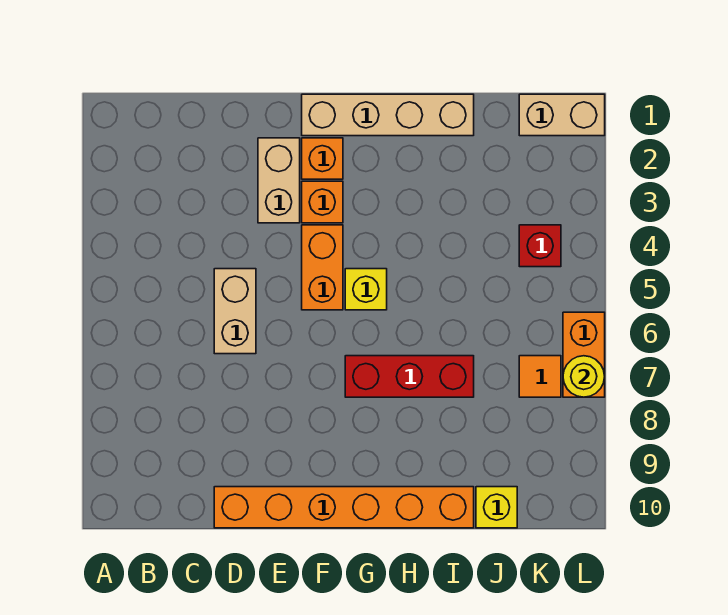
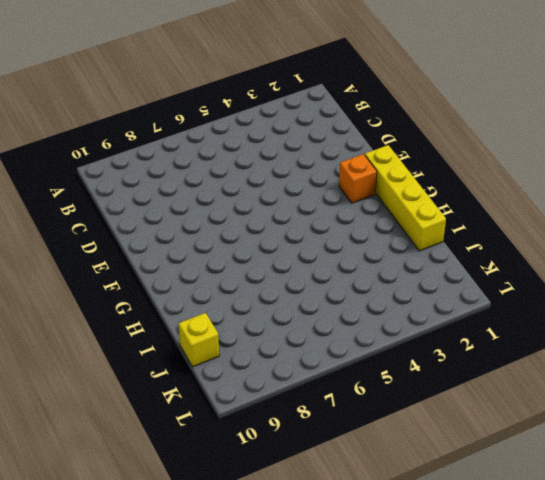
yellow brick F1:I1 level 1 -> tan brick F1:I1 level 1
none -> tan brick D5:D6 level 1
none -> orange brick D10:I10 level 1
none -> tan brick E2:E3 level 1

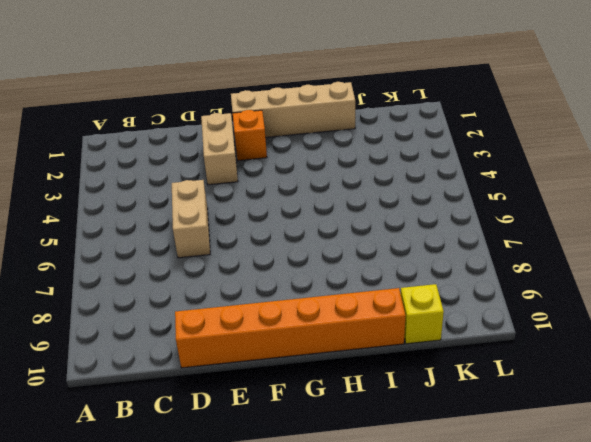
none -> orange brick F3 level 1
none -> orange brick F4:F5 level 1
none -> yellow brick G5 level 1

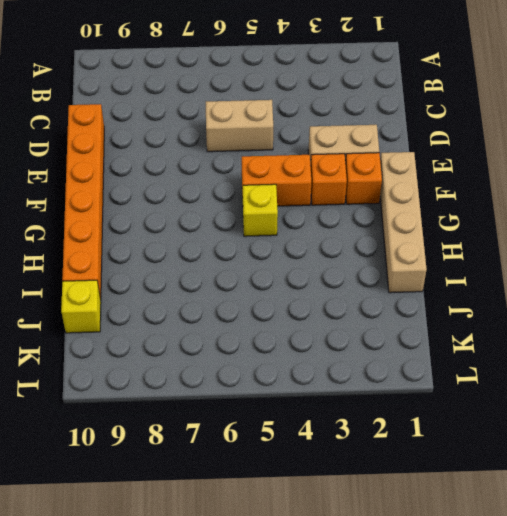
none -> red brick G7:I7 level 1
none -> tan brick K1:L1 level 1
none -> red brick K4 level 1

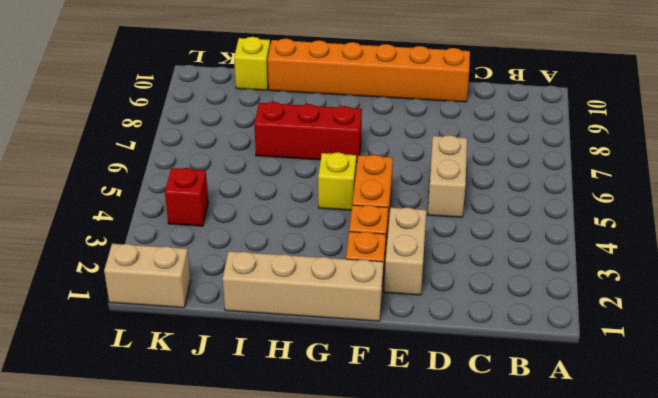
none -> orange tile K7 level 1
none -> orange brick L6:L7 level 1
none -> yellow round brick L7 level 2

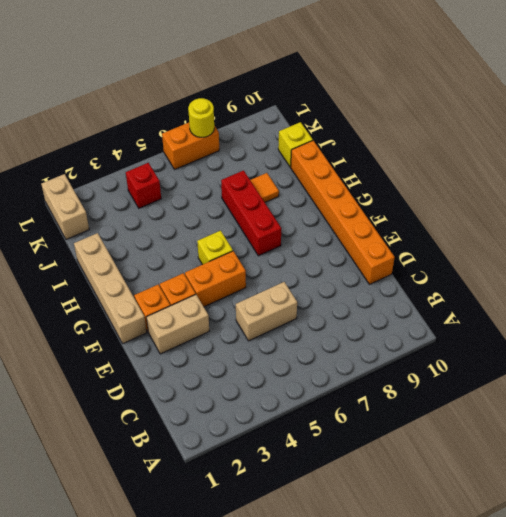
orange tile I8 level 1 -> orange tile K7 level 1

